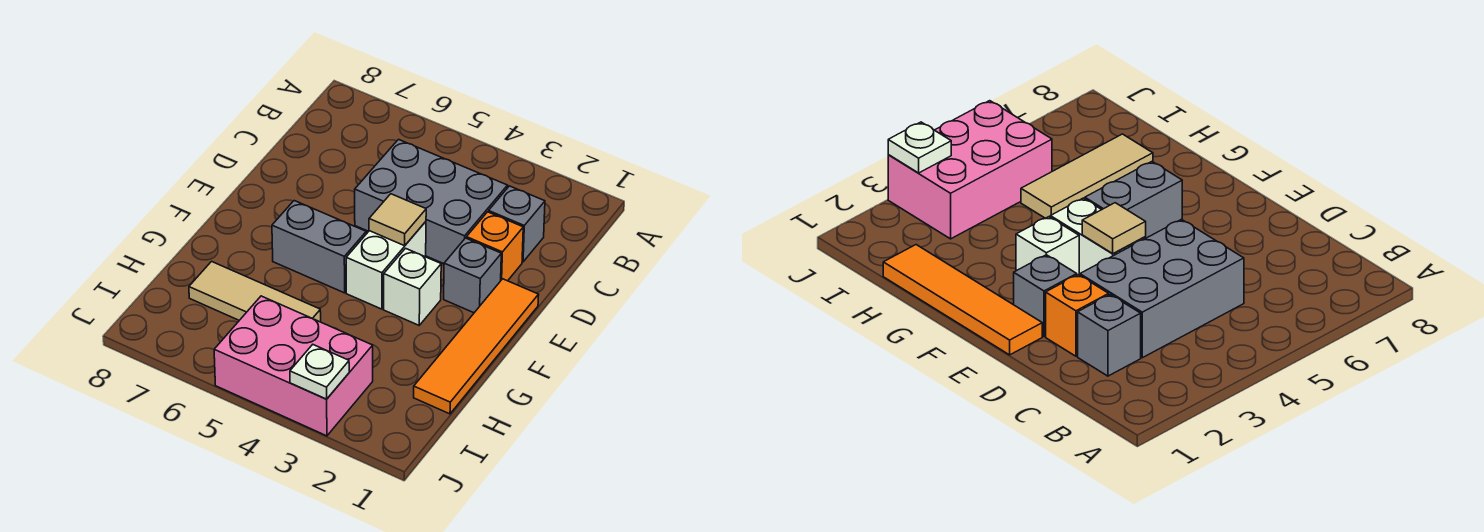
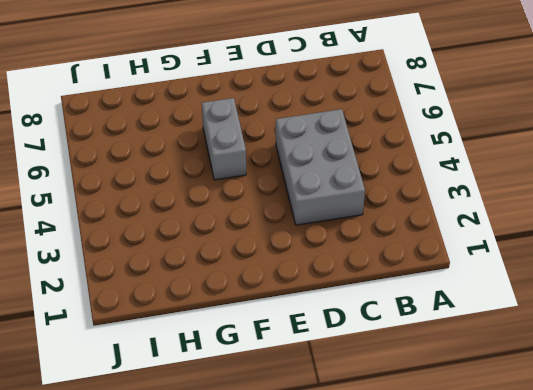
none -> grey brick C2 level 1
none -> orange brick D2 level 1
none -> orange tile E1:H1 level 1

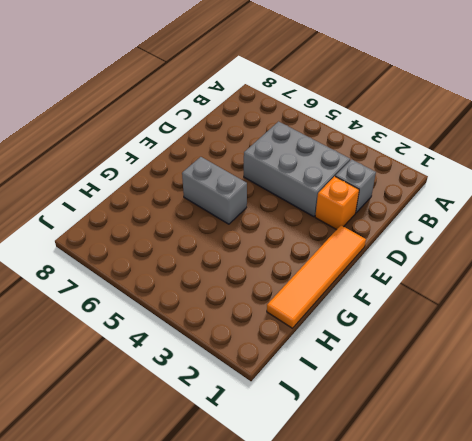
none -> grey brick E2 level 1
none -> white brick E4:F4 level 1
none -> white brick F3 level 1

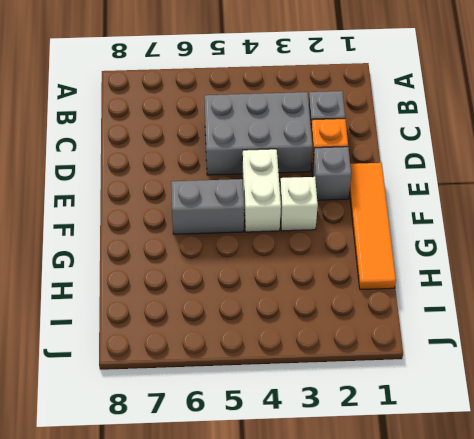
none -> tan tile H5:H7 level 1
none -> pink brick I3:J5 level 1
none -> tan tile E4 level 2

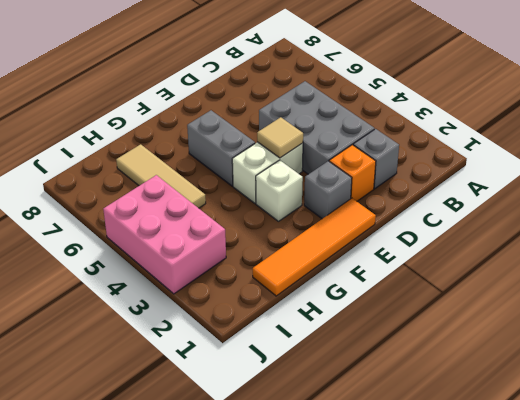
none -> white plate J3 level 2

